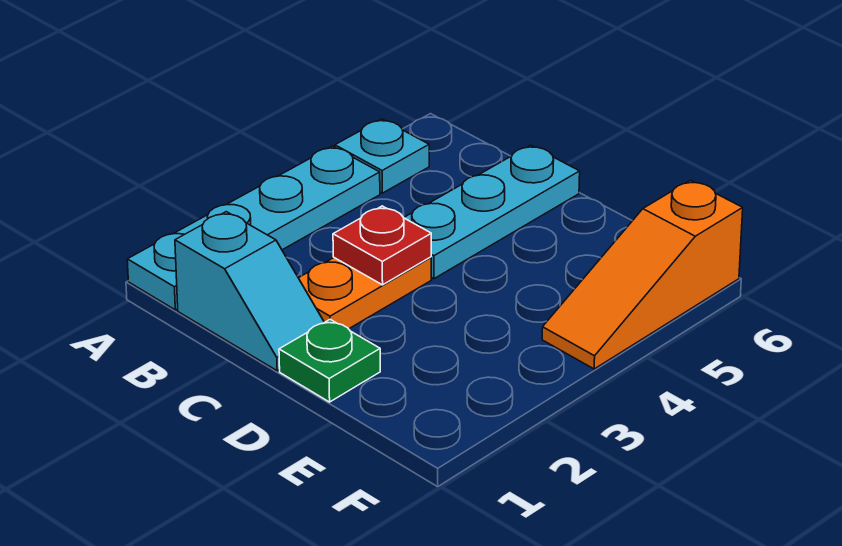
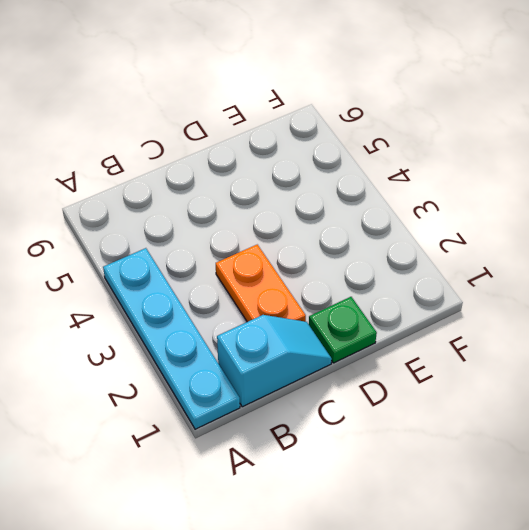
none -> cyan plate A5 level 1
none -> cyan plate C4:C6 level 1

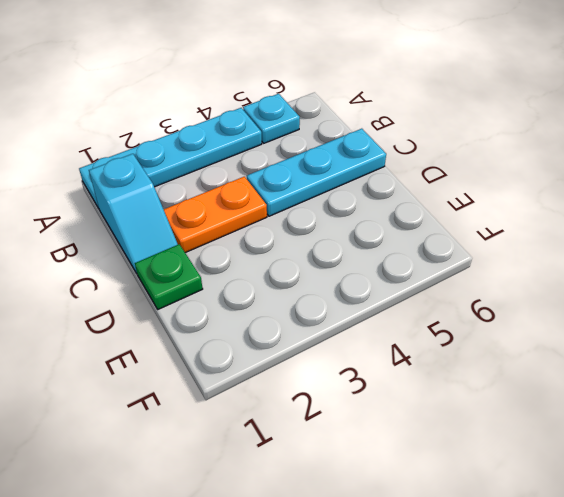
none -> orange slope F4:F6 level 1 top 6
none -> red plate C3 level 2

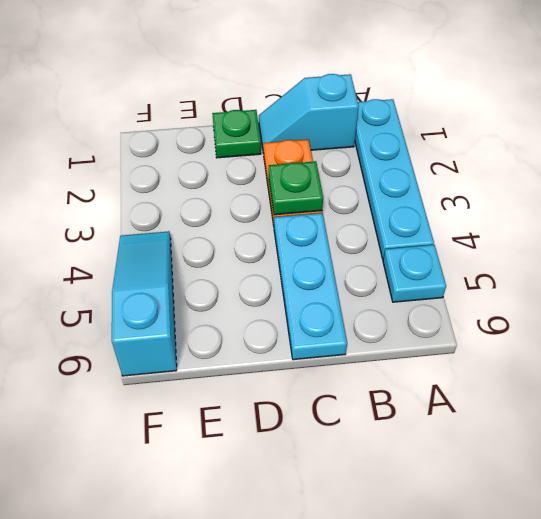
green plate C3 level 2 -> red plate C3 level 2
cyan slope F4:F6 level 1 top 6 -> orange slope F4:F6 level 1 top 6

